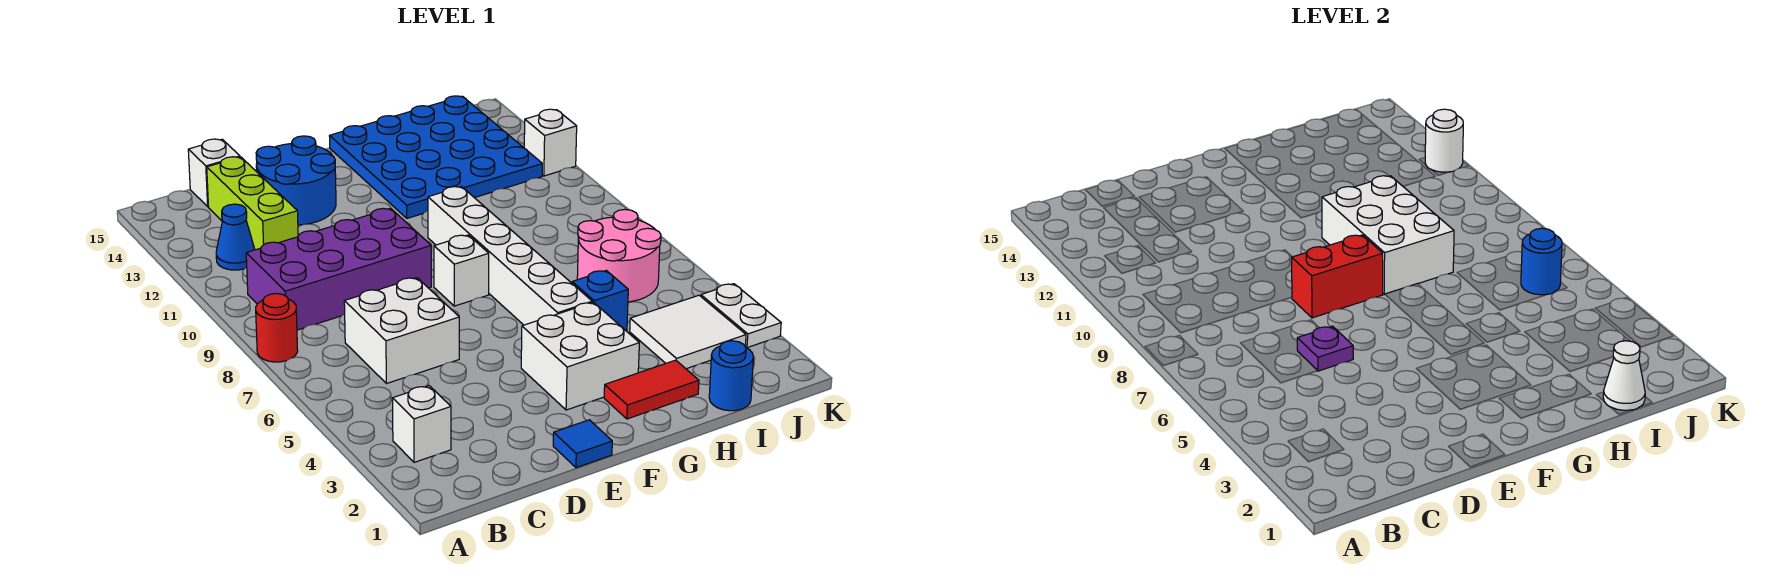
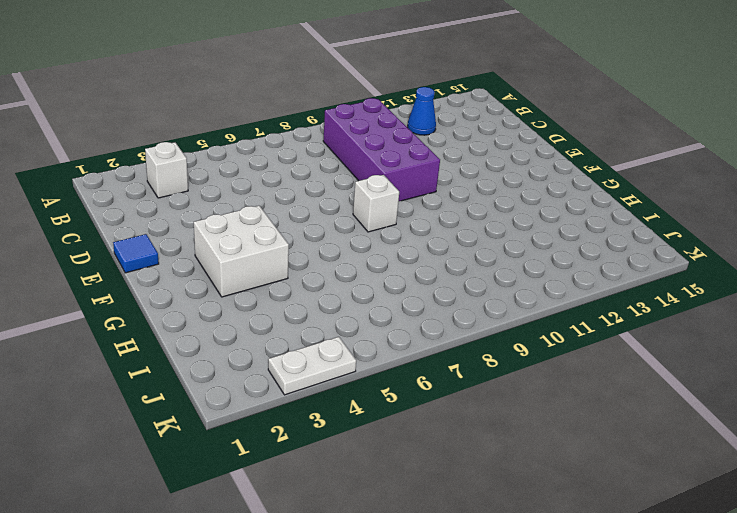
none -> red round brick A8 level 1
none -> white brick C6:D7 level 1
none -> lime brick C12:C14 level 1

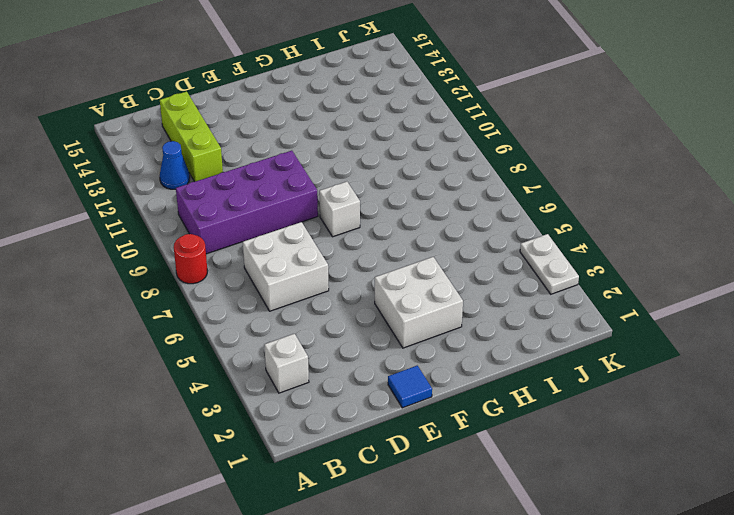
none -> white brick C15 level 1
none -> blue round brick D13:E14 level 1
none -> red tile G2:H2 level 1

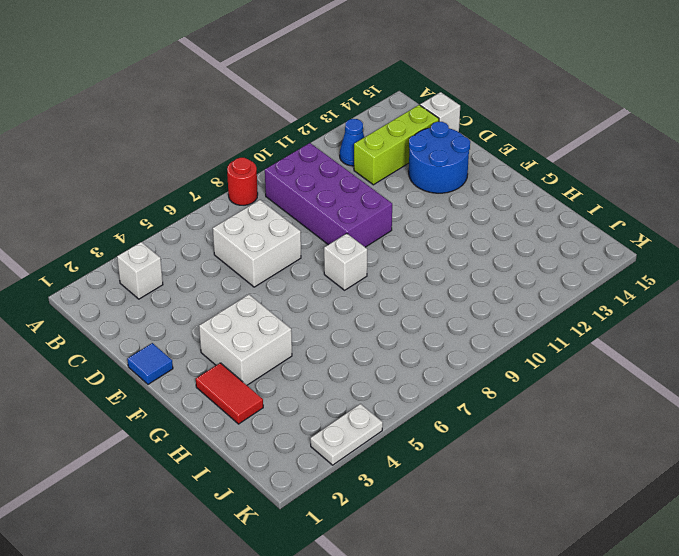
none -> white brick G5:G10 level 1
none -> blue plate G12:J15 level 1
none -> blue brick H5 level 1

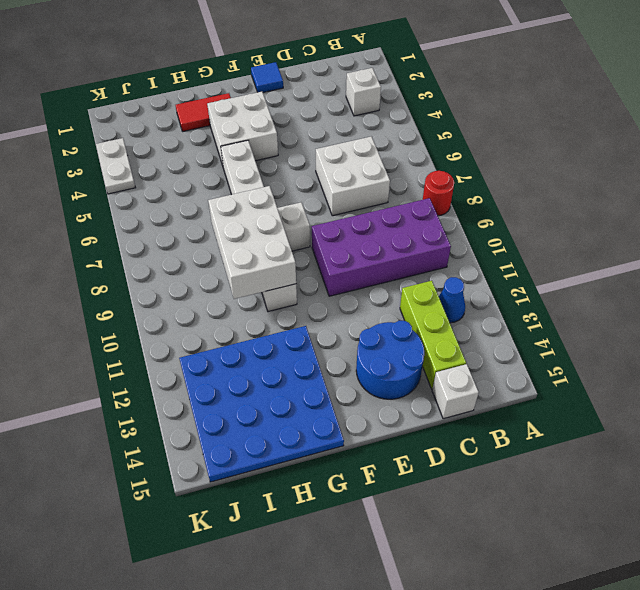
none -> blue brick H5 level 1
none -> blue round brick I1 level 1
none -> white tile I3:J4 level 1

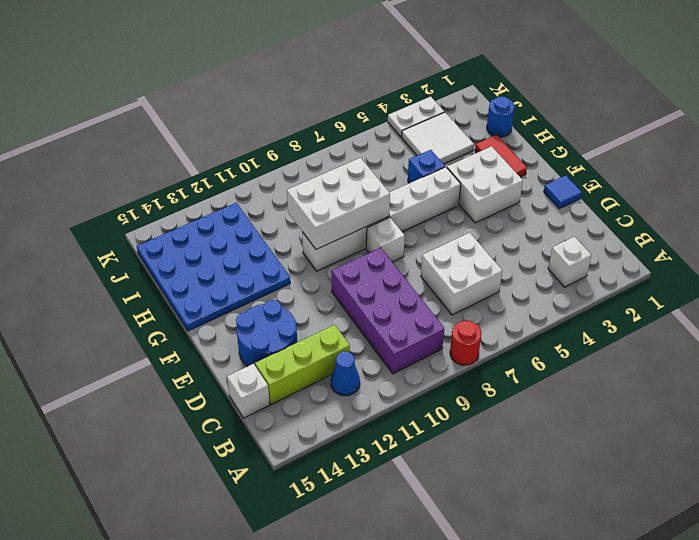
none -> pink round brick I6:J7 level 1
none -> white brick K12 level 1
none -> purple plate D6 level 2

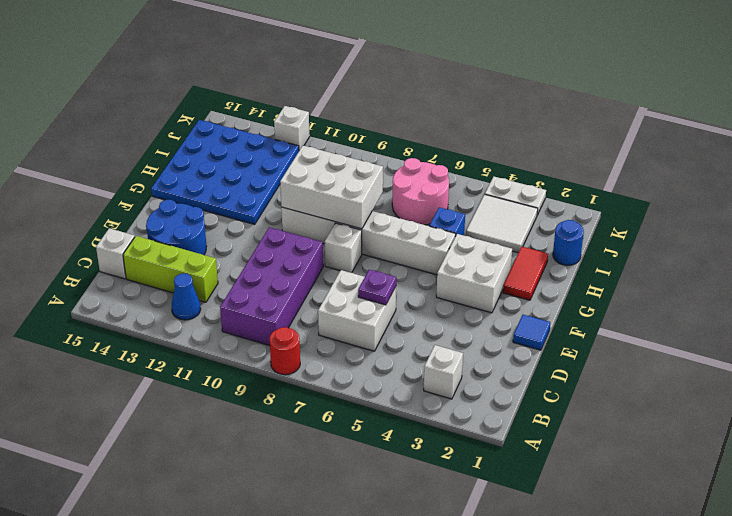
none -> red brick E8:F8 level 2
none -> white cone I1 level 2
none -> blue round brick J6 level 2

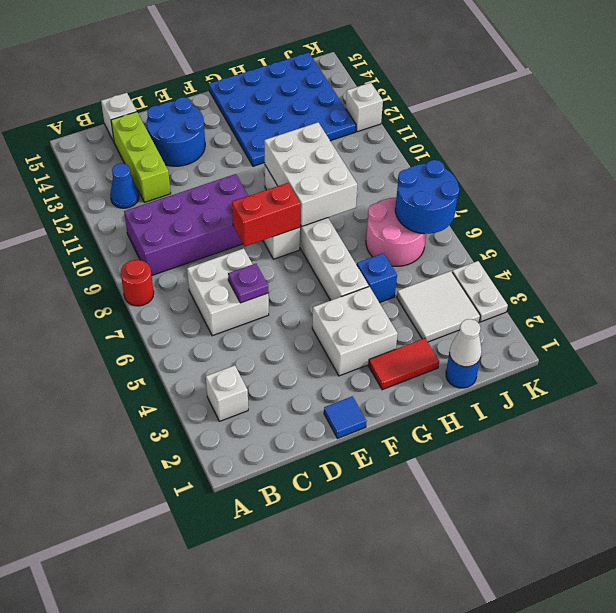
blue round brick J6:K7 level 2 -> blue round brick J6 level 2
none -> white round brick K12 level 2

